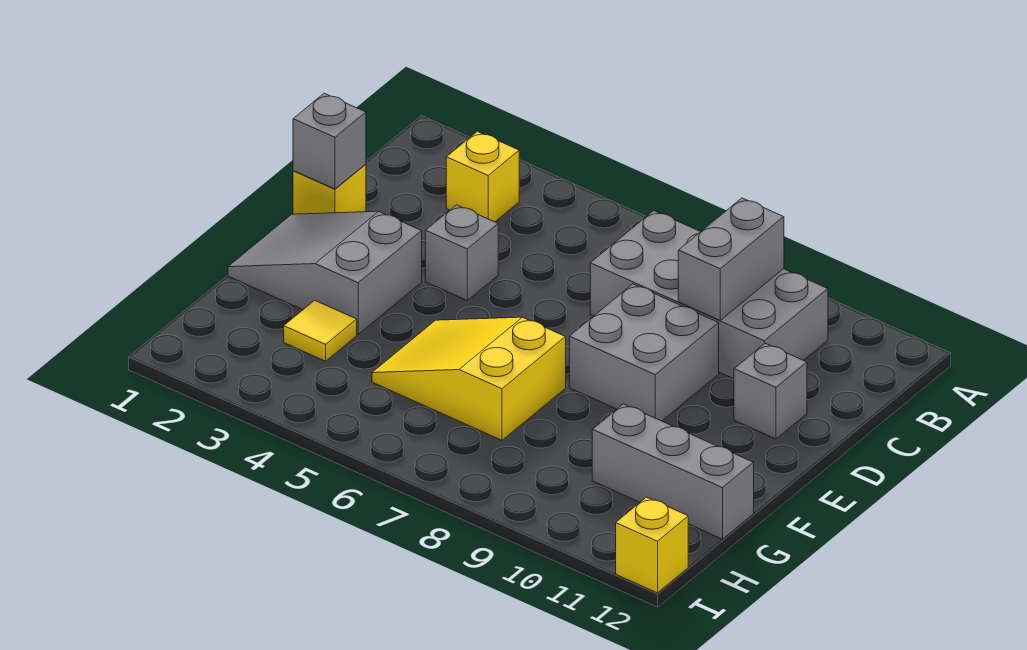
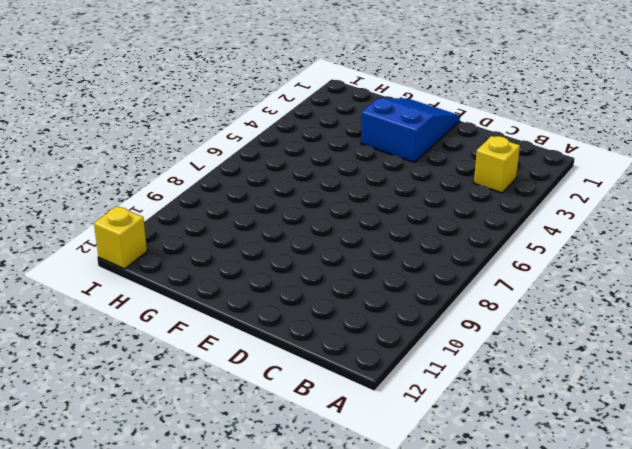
blue slope E1:F3 level 1 top 3 -> grey slope E1:F3 level 1 top 3
none -> grey brick B7:C10 level 1
none -> yellow brick D1 level 1
none -> grey brick D4 level 1

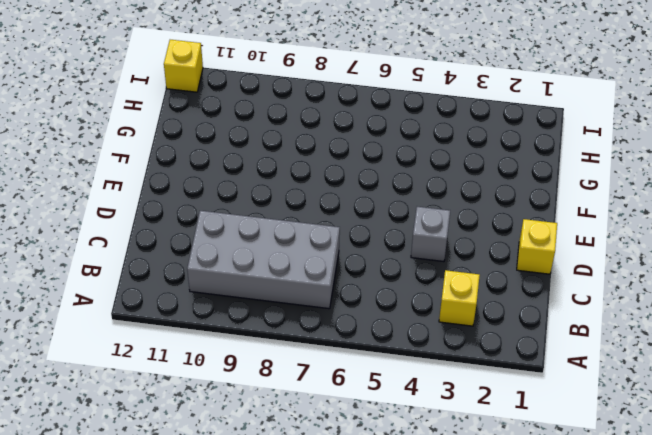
none -> grey brick D8:E9 level 1
none -> grey brick D11 level 1
none -> grey slope E1:F3 level 1 top 3

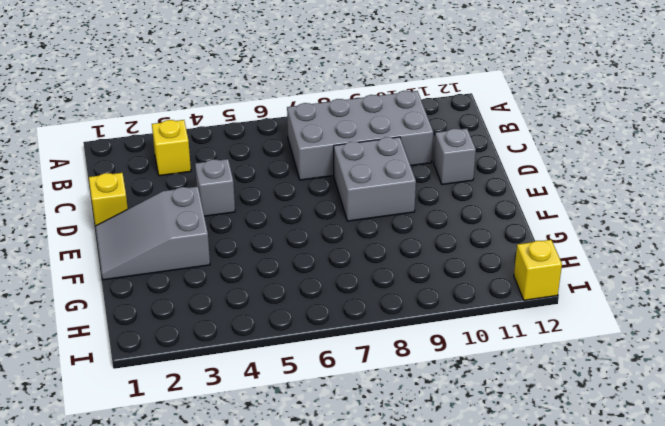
none -> yellow slope F5:G7 level 1 top 7
none -> yellow tile G3 level 1
none -> grey brick G10:G12 level 1

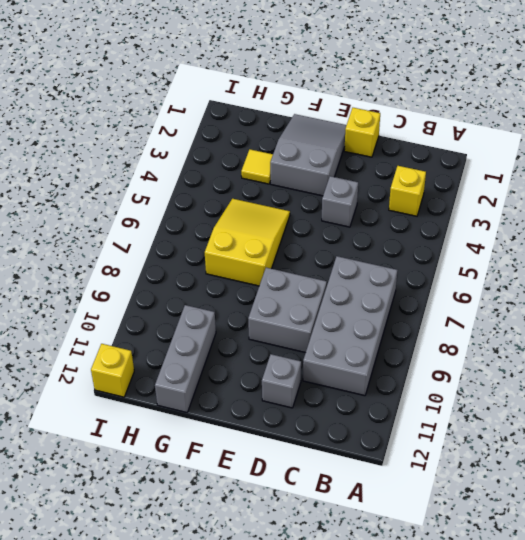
none -> grey brick B9:C9 level 2
none -> grey brick D1 level 2

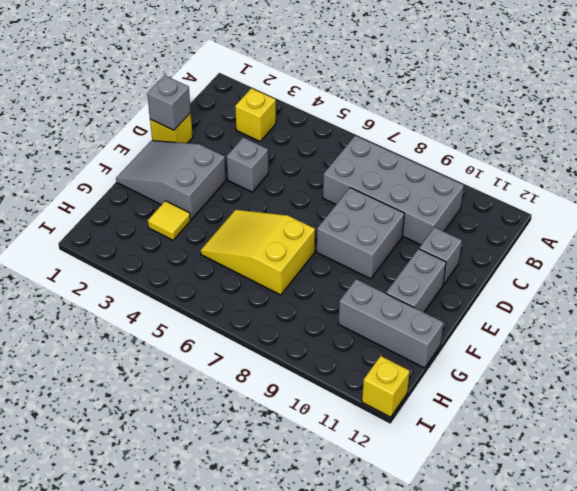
grey brick E11:F11 level 1 -> grey brick B9:C9 level 2

